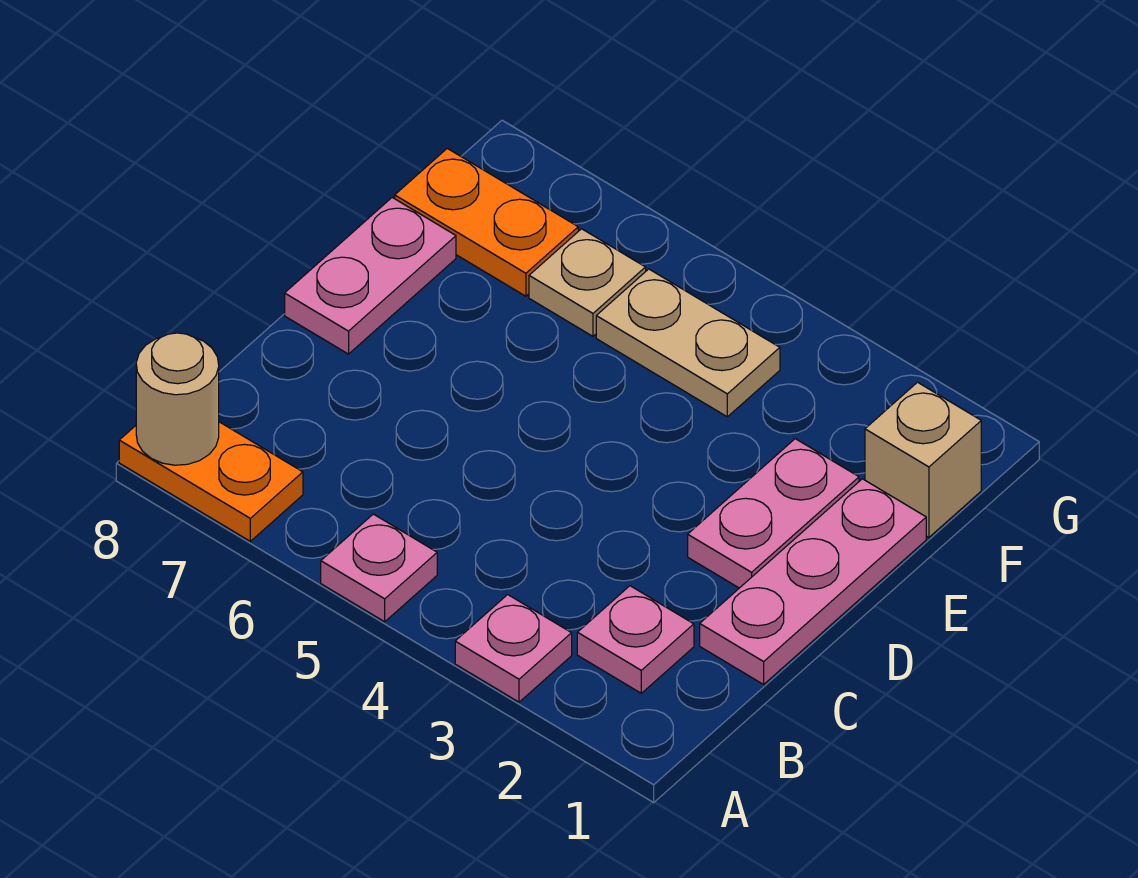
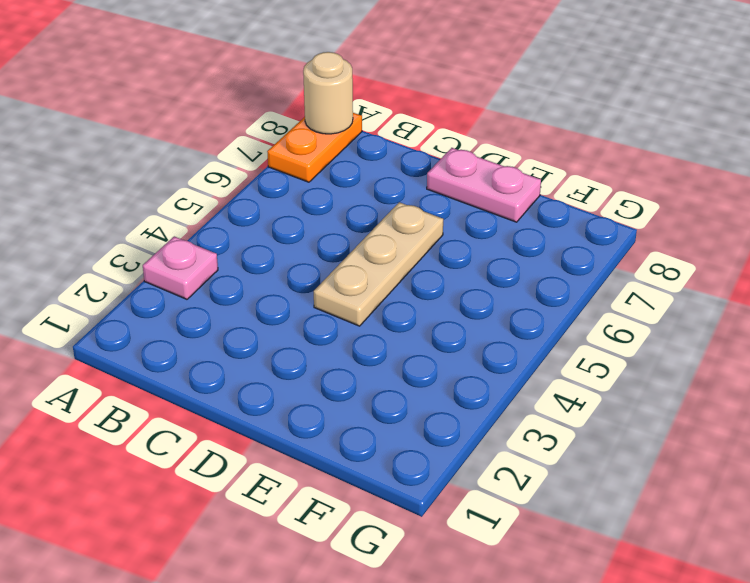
tan plate D4:D6 level 1 -> none
none -> pink plate A5 level 1
none -> pink plate B2 level 1
none -> pink plate C1:E1 level 1

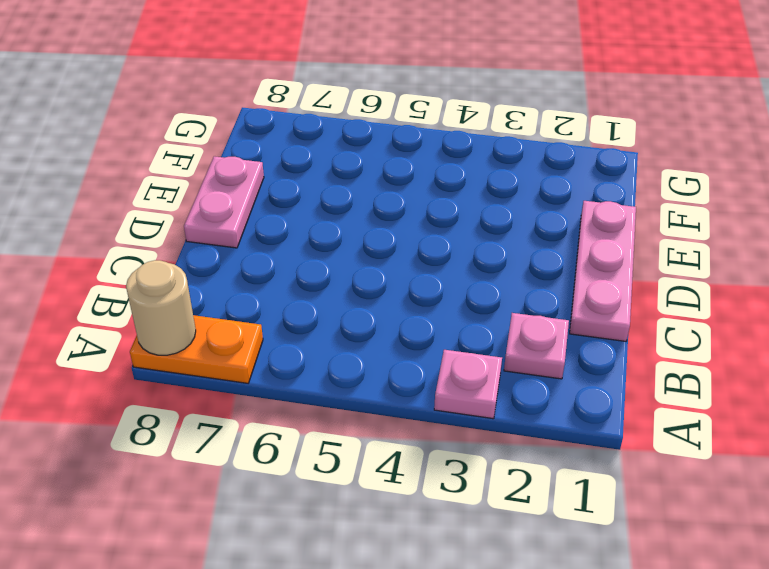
none -> pink plate A5 level 1
none -> pink plate D2:E2 level 1
none -> tan brick F1 level 1

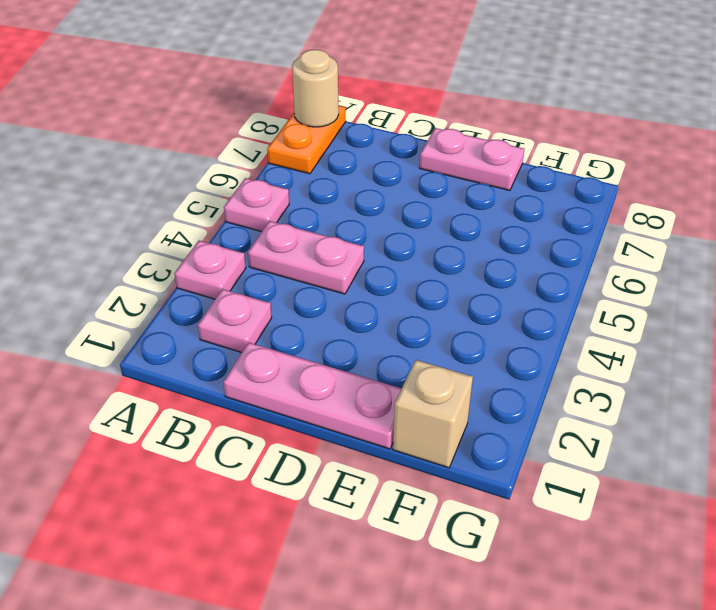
pink plate B4:C4 level 1 -> pink plate D2:E2 level 1
none -> tan plate F4:F5 level 1
none -> tan plate F6 level 1
none -> orange plate F7:F8 level 1

